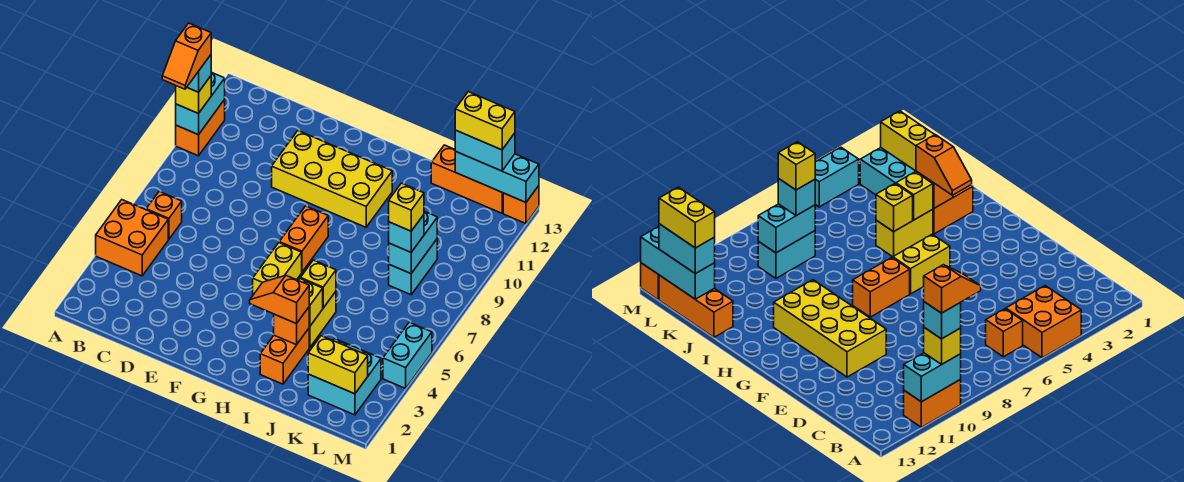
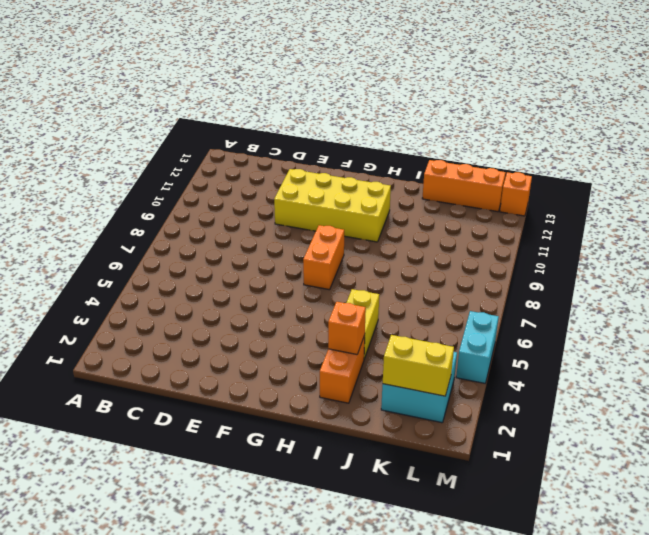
none -> orange brick A4:B5 level 1
none -> orange brick A10:A11 level 1
none -> orange brick B6 level 1

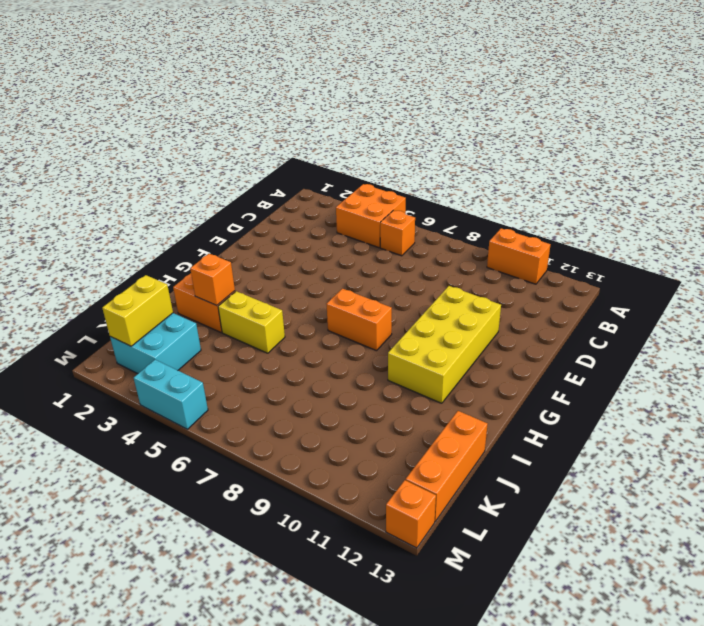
none -> yellow brick G5:G6 level 1
none -> cyan brick K8:K9 level 1
none -> cyan brick A10:A11 level 2

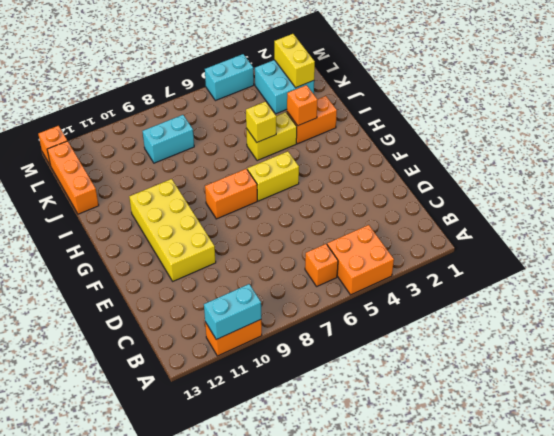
none -> yellow brick I4 level 2
none -> cyan brick K8:K9 level 2
none -> cyan brick K13:M13 level 2

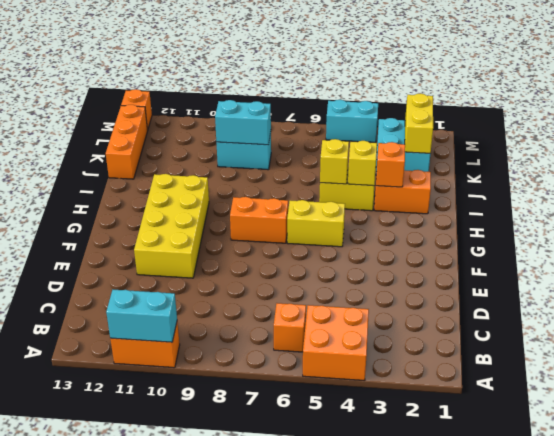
none -> cyan brick K13:M13 level 2
none -> yellow brick A10 level 3
none -> orange slope H3:I3 level 3 top I

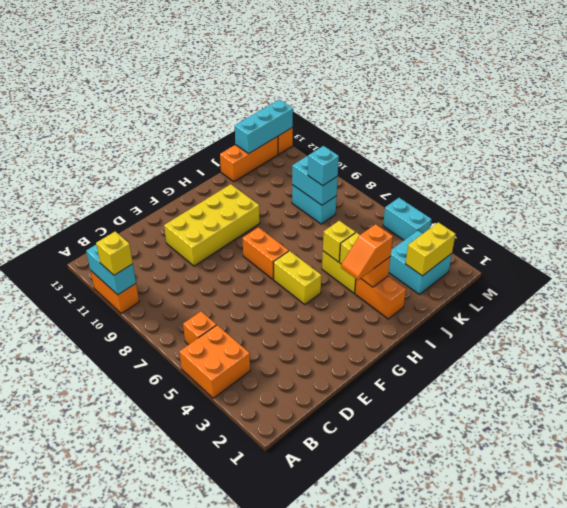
none -> cyan brick K13:L13 level 3
none -> cyan brick A10 level 4
none -> yellow brick K8 level 4

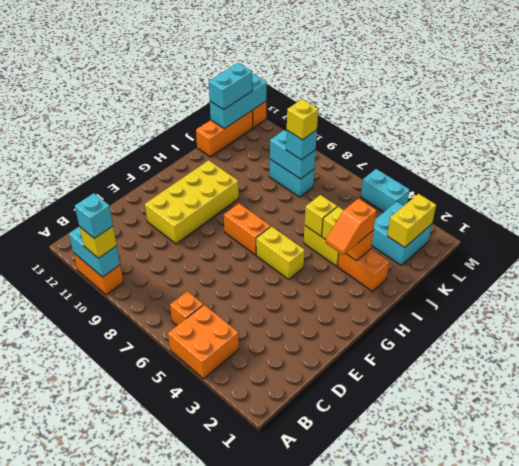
none -> yellow brick K13:L13 level 4
none -> orange slope A9:A10 level 5 top 10

